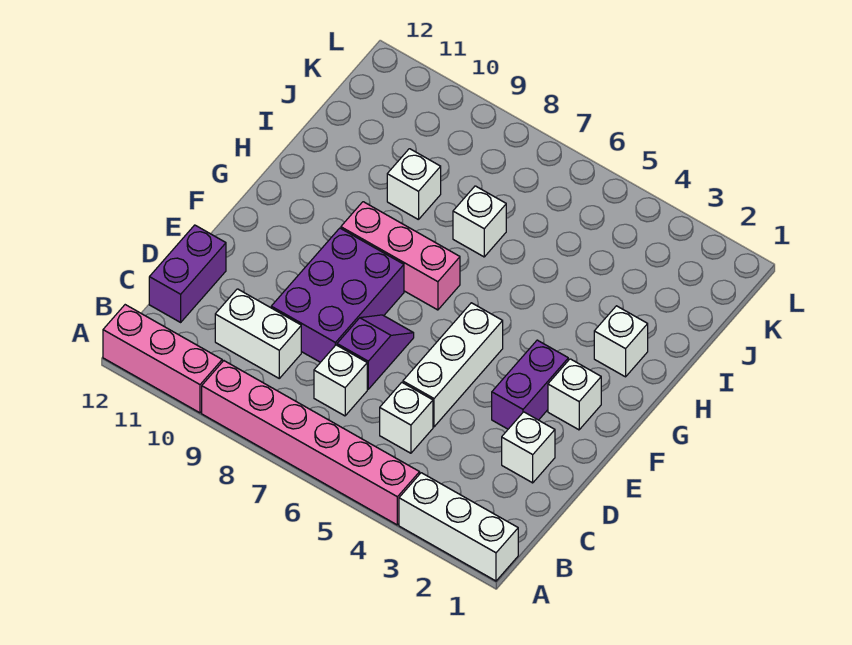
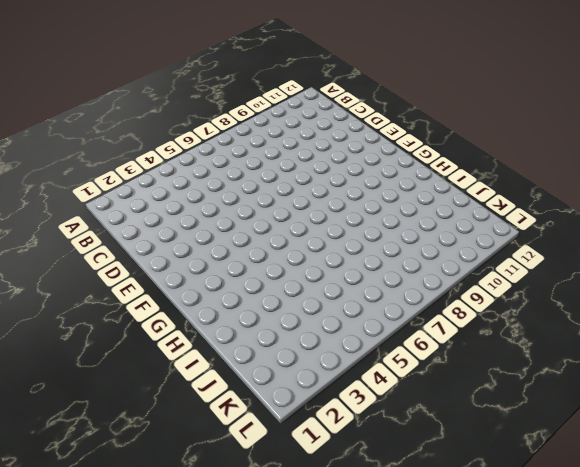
none -> white brick A1:A3 level 1
none -> pink brick A4:A9 level 1
none -> pink brick A10:A12 level 1

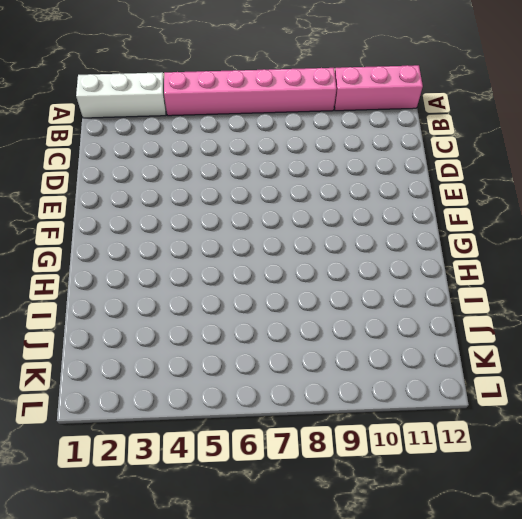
none -> white brick C5 level 1
none -> white brick C7 level 1
none -> white brick C9:C10 level 1

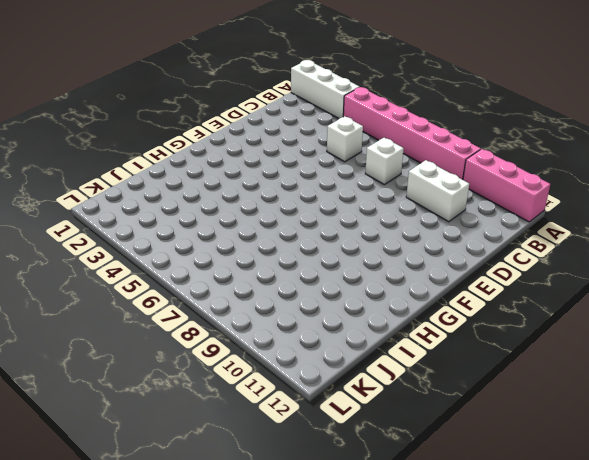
none -> purple brick C12:D12 level 1
none -> white brick D2 level 1
none -> white brick D5:F5 level 1

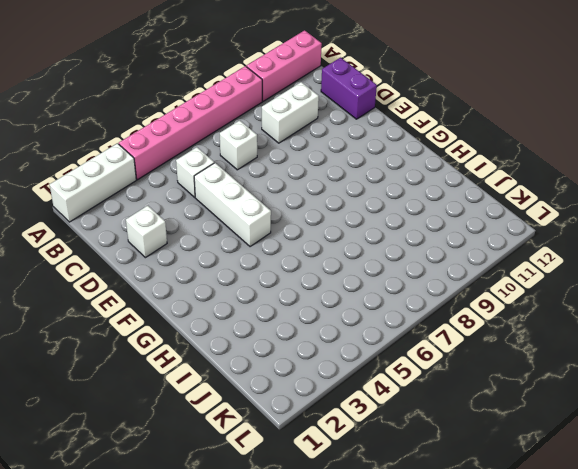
none -> purple slope D7:E7 level 1 top D
none -> purple brick D8:F9 level 1
none -> purple brick E3:F3 level 1

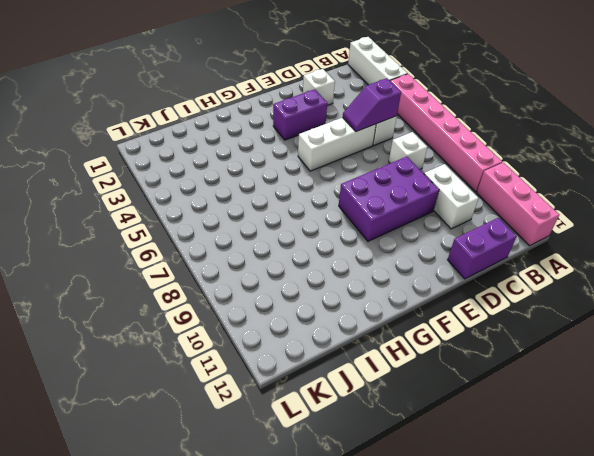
purple slope C5:D5 level 2 top C -> purple slope D7:E7 level 1 top D
none -> white brick F2 level 1
none -> pink brick G7:G9 level 1
none -> white brick H2 level 1

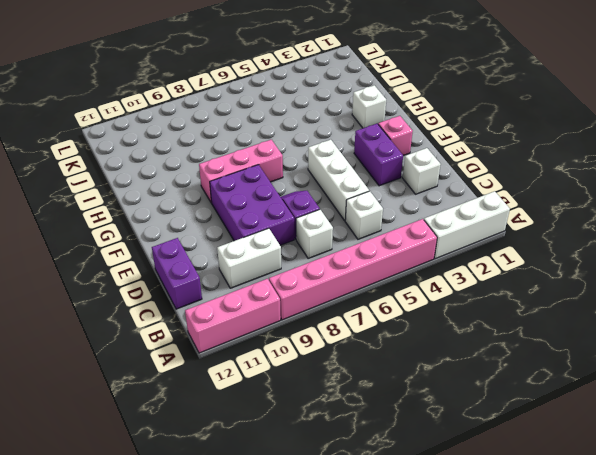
pink brick F2 level 1 -> white brick F2 level 1
none -> white brick I7 level 1
none -> white brick I9 level 1

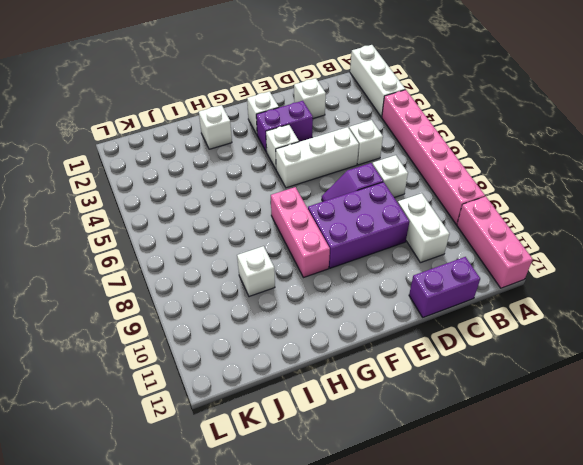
white brick F4 level 1 -> white brick I7 level 1

